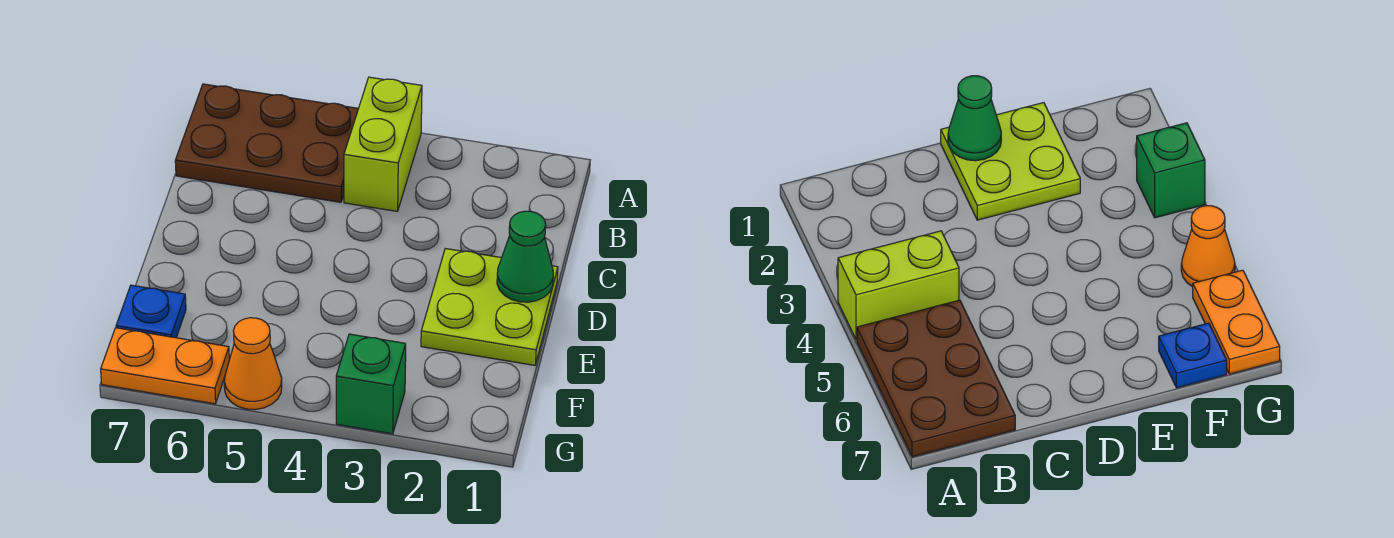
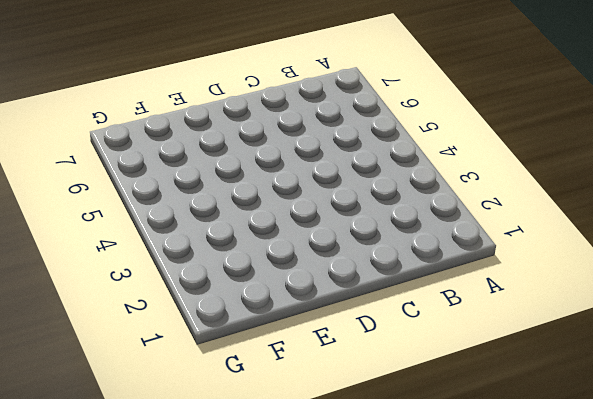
none -> lime brick A4:B4 level 1
none -> brown plate A5:B7 level 1

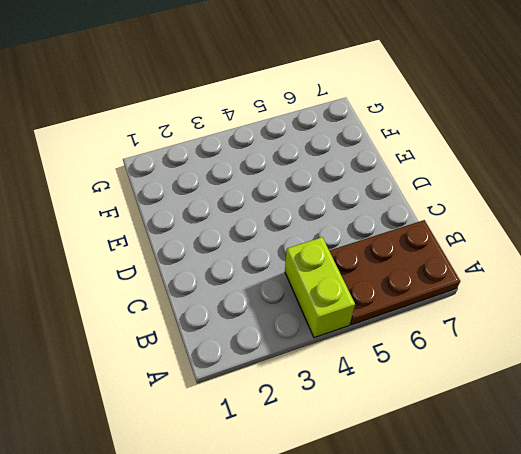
none -> lime plate D1:E2 level 1
none -> blue plate F7 level 1

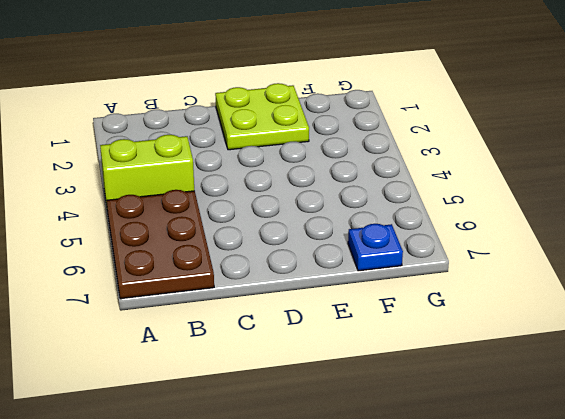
none -> green brick G3 level 1
none -> orange cone G5 level 1

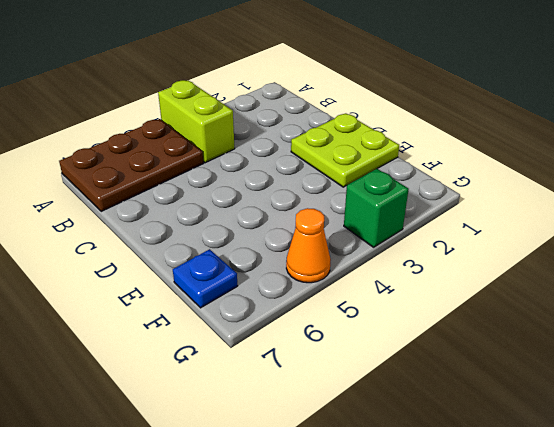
none -> orange plate G6:G7 level 1
none -> green cone D1 level 2

